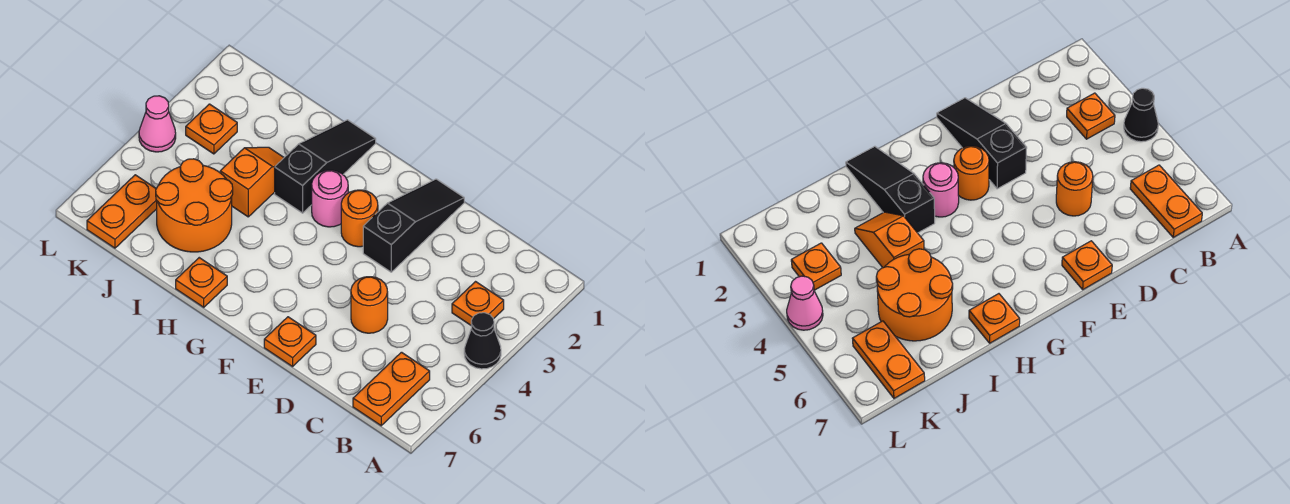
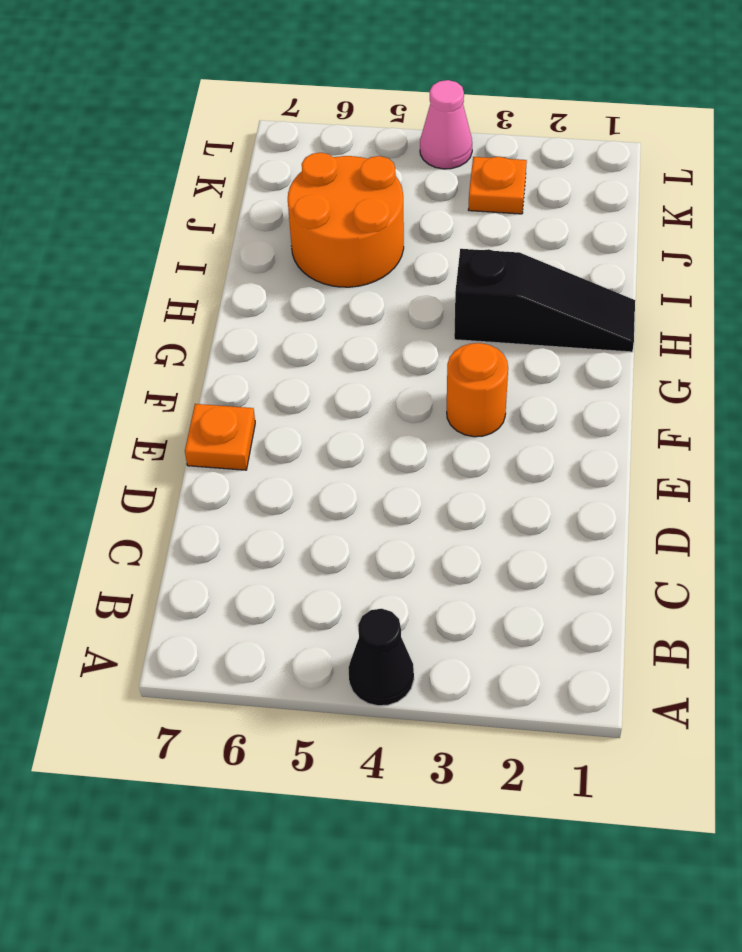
none -> orange plate B3 level 1
none -> orange plate B6:B7 level 1
none -> orange round brick D5 level 1

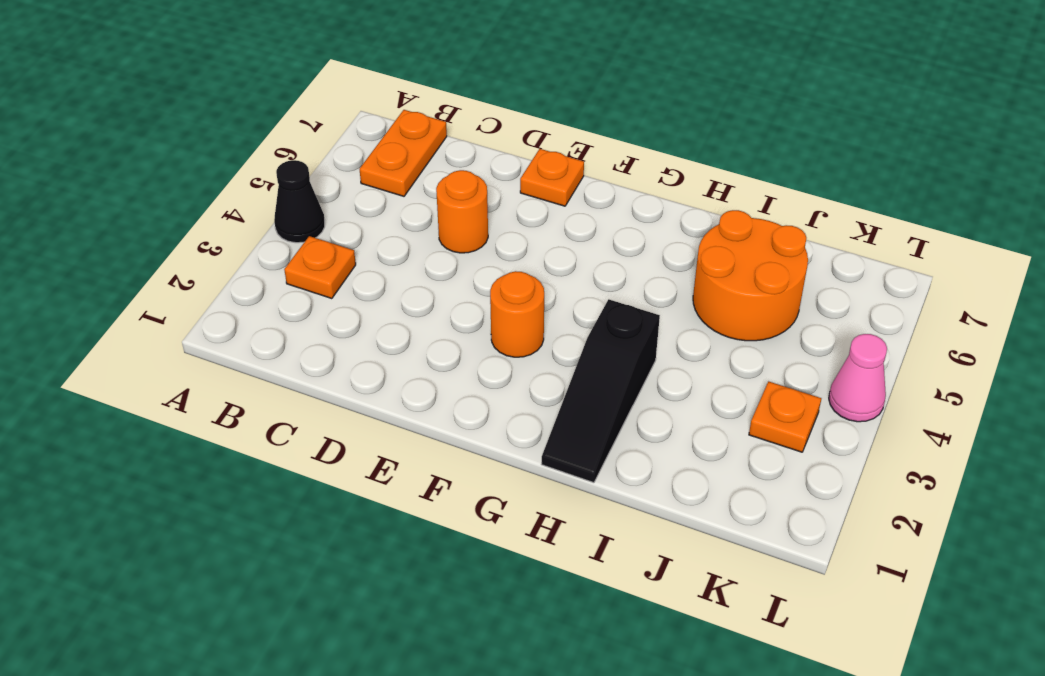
none -> black slope E1:E3 level 1 top 3
none -> pink round brick G3 level 1
none -> orange plate H7 level 1

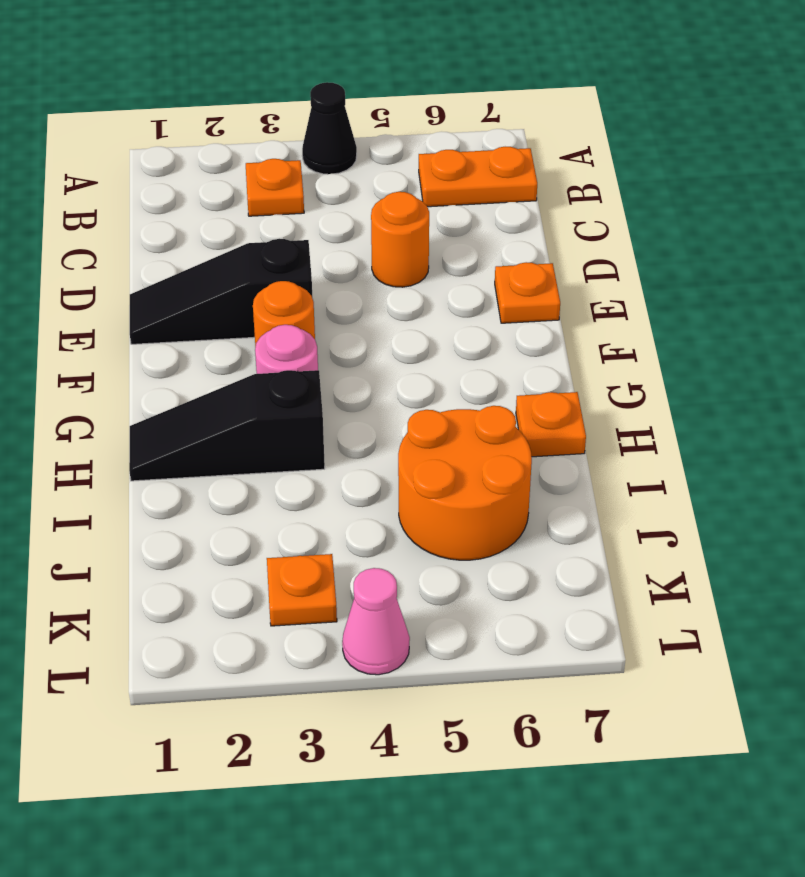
none -> orange slope I3:I4 level 1 top 4
none -> orange plate K6:K7 level 1

